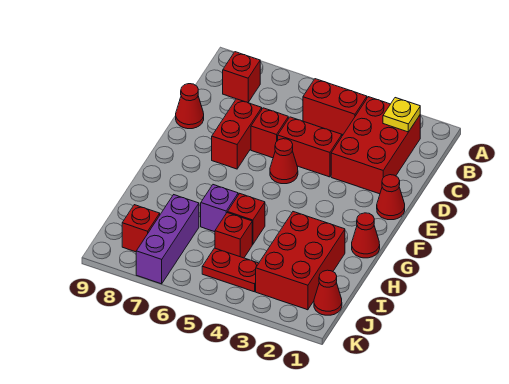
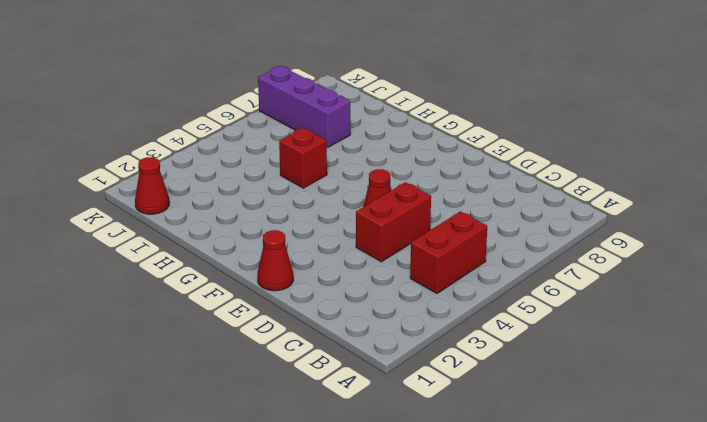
none -> red brick B2:D3 level 1
none -> red brick B8 level 1
none -> red brick D6 level 1

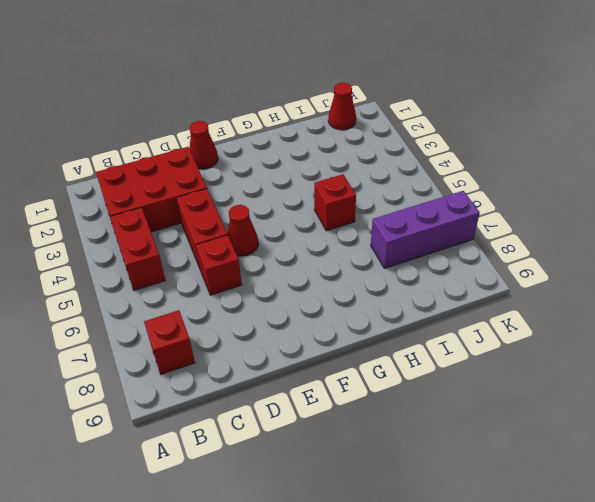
none -> red brick D7:E7 level 1
none -> red cone D9 level 1
none -> red cone G1 level 1

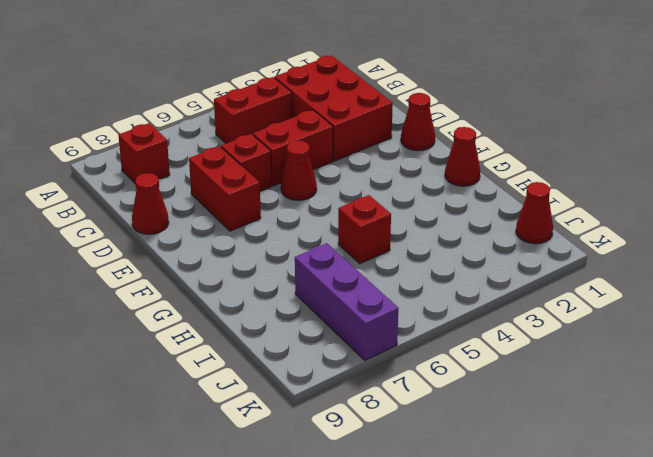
none -> red brick H2:J3 level 1
none -> purple brick H6 level 1
none -> red brick I5 level 1

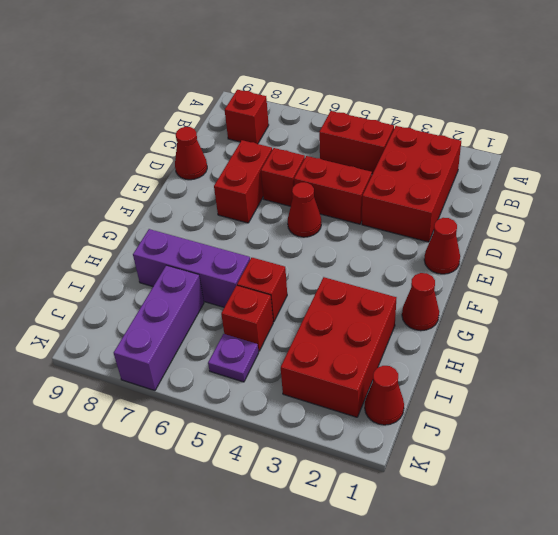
purple brick H6:H8 level 1 -> purple brick H6 level 1
purple plate J5 level 1 -> red plate J4:J5 level 1
none -> red brick J8 level 1
none -> yellow plate B2 level 2

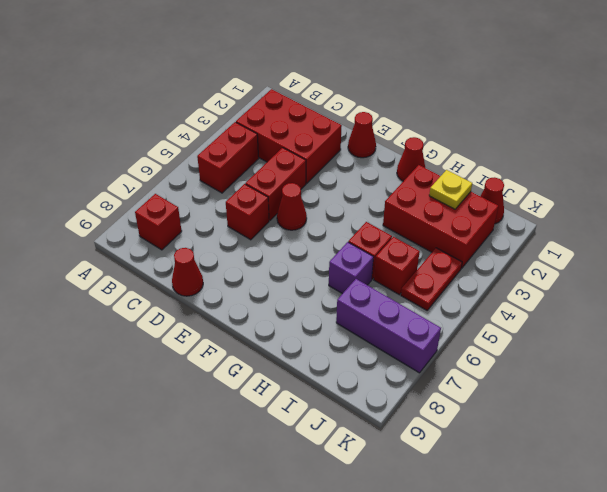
yellow plate I2 level 2 -> yellow plate B2 level 2
none -> red brick D7:E7 level 1
none -> red brick J8 level 1

